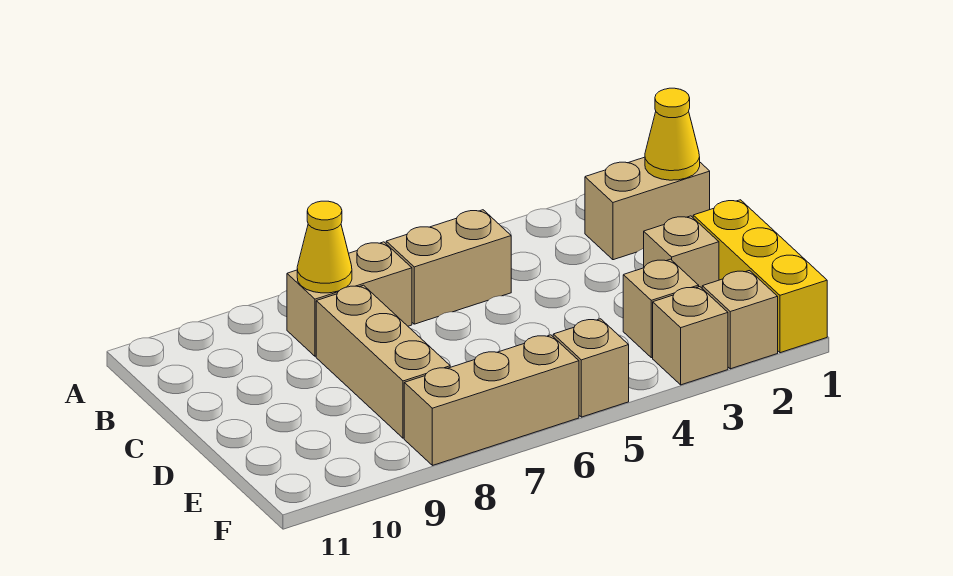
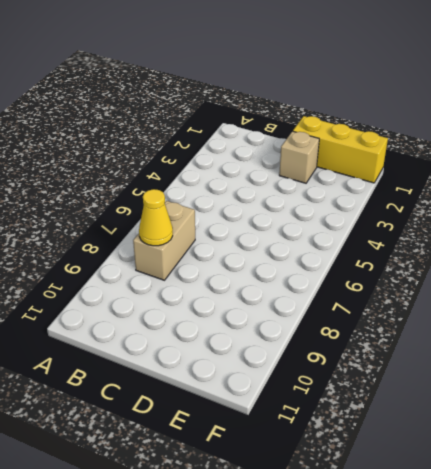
none -> tan brick B1:B2 level 1
none -> tan brick B5:B6 level 1
none -> tan brick C8:E8 level 1

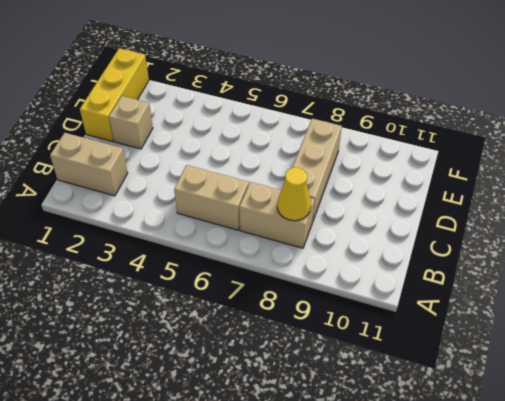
none -> tan brick E3 level 1
none -> tan brick F2 level 1
none -> tan brick F3 level 1

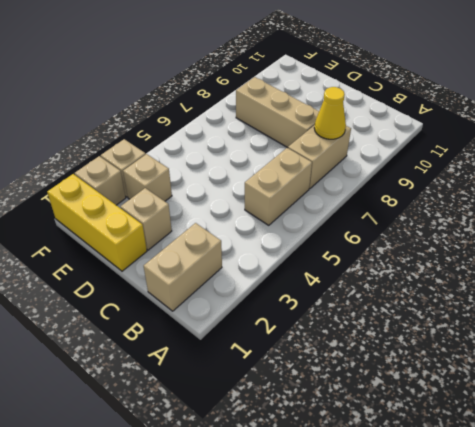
none -> tan brick F5 level 1
none -> tan brick F6:F8 level 1
none -> yellow cone B1 level 2

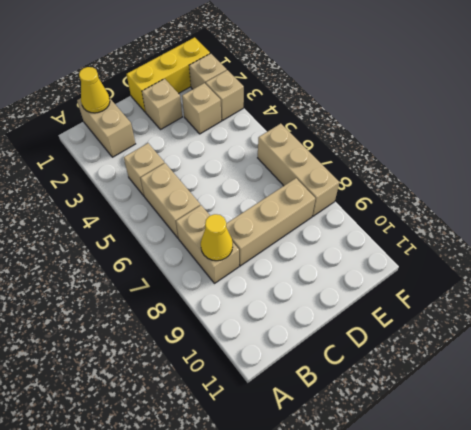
tan brick B4 level 1 -> tan brick F5 level 1

